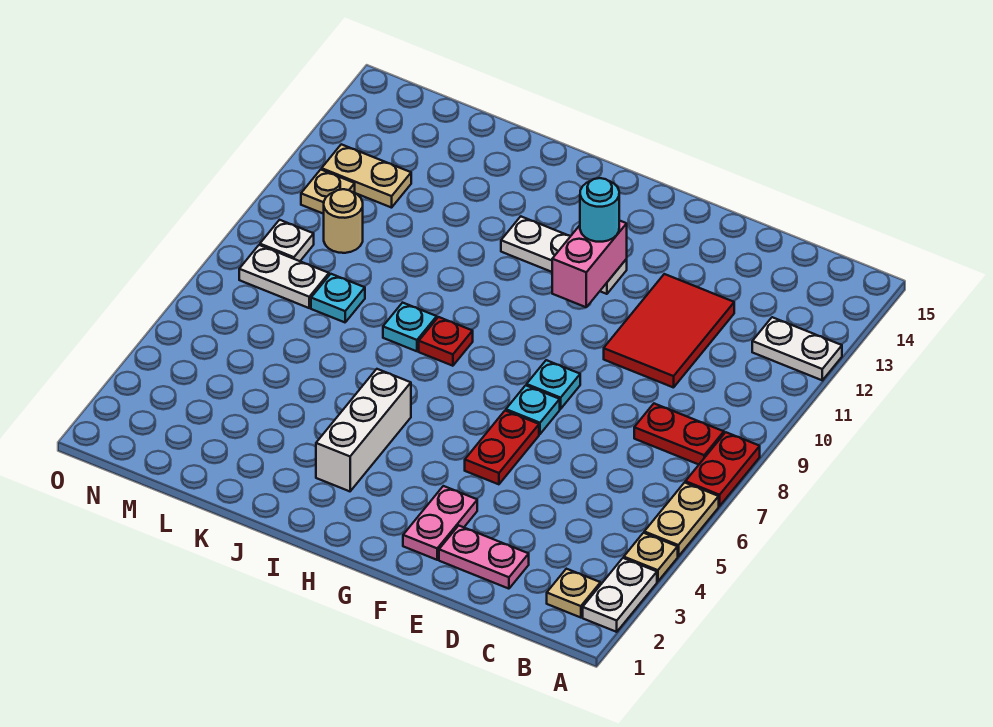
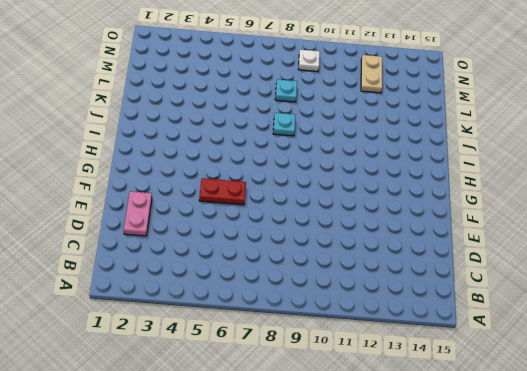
none -> white plate A2:A3 level 1
none -> tan plate A4 level 1
none -> tan plate A5:A6 level 1

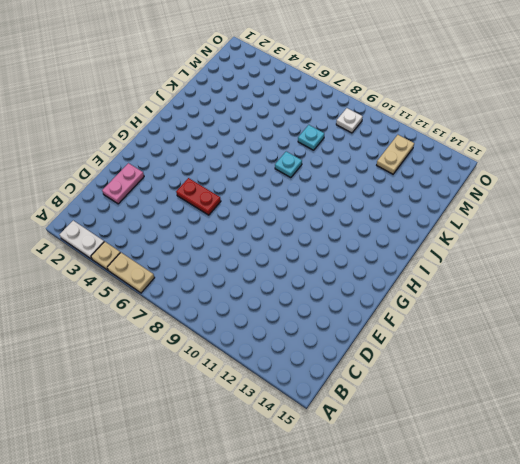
none -> red plate A7:A8 level 1
none -> white plate A12:B12 level 1
none -> tan plate B2 level 1

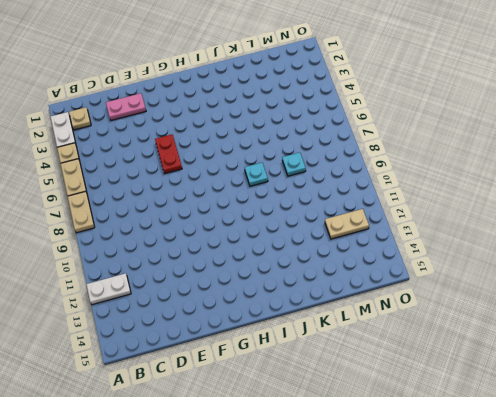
tan plate A7:A8 level 1 -> red plate A7:A8 level 1
none -> red plate B8:C8 level 1
none -> red tile D10:E12 level 1
none -> pink plate F2:F3 level 1

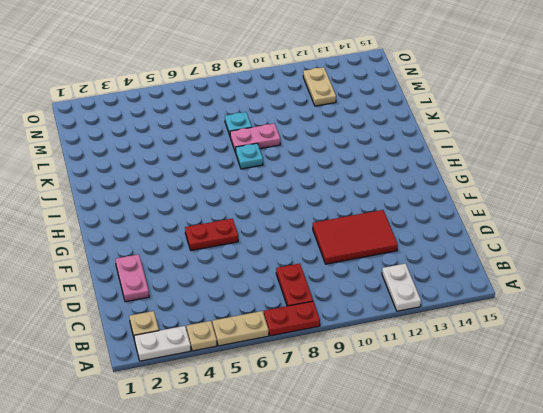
pink plate K8:K9 level 1 -> pink plate F2:F3 level 1
none -> cyan plate F7 level 1
none -> cyan plate F8 level 1
none -> white plate G12:I12 level 1

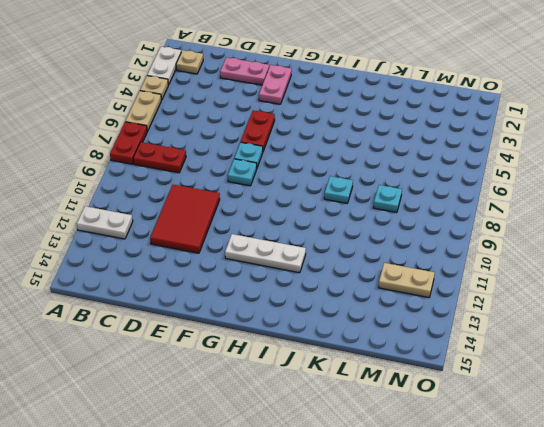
none -> white brick I3:I5 level 1
none -> red plate I8 level 1
none -> white plate M8:N8 level 1

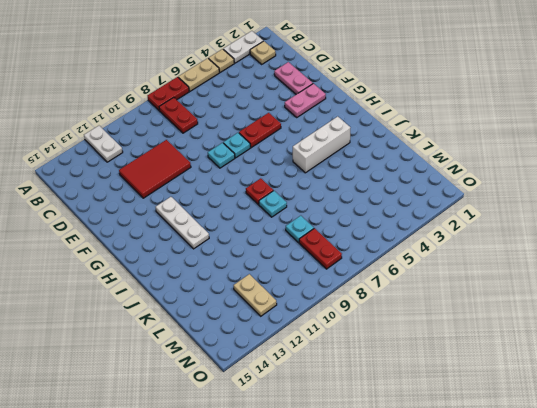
red plate M8:N8 level 1 -> white plate M8:N8 level 1
none -> tan round brick M10 level 1
none -> white plate N9 level 1
none -> tan plate N11 level 1

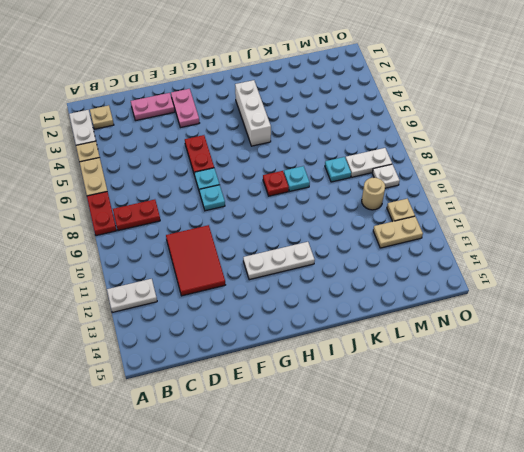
none -> pink brick G11:G12 level 2
none -> cyan round brick G12 level 3

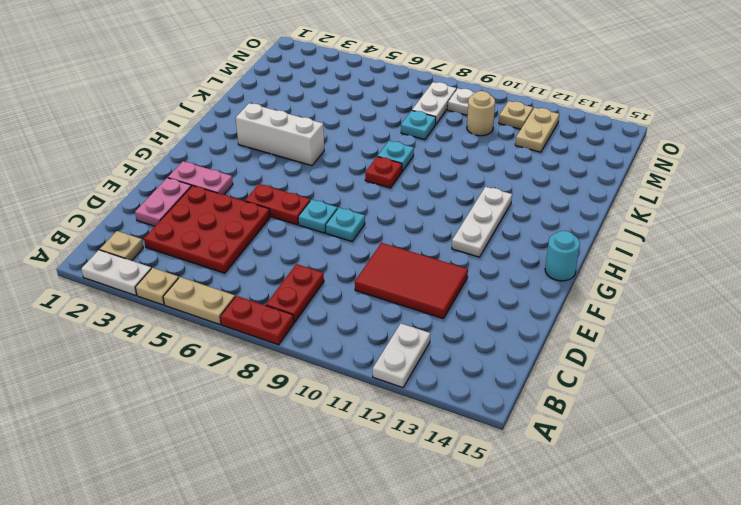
red plate C3:E5 level 1 -> none
cyan round brick G15 level 1 -> cyan round brick G12 level 3
none -> pink brick G11:G12 level 2

